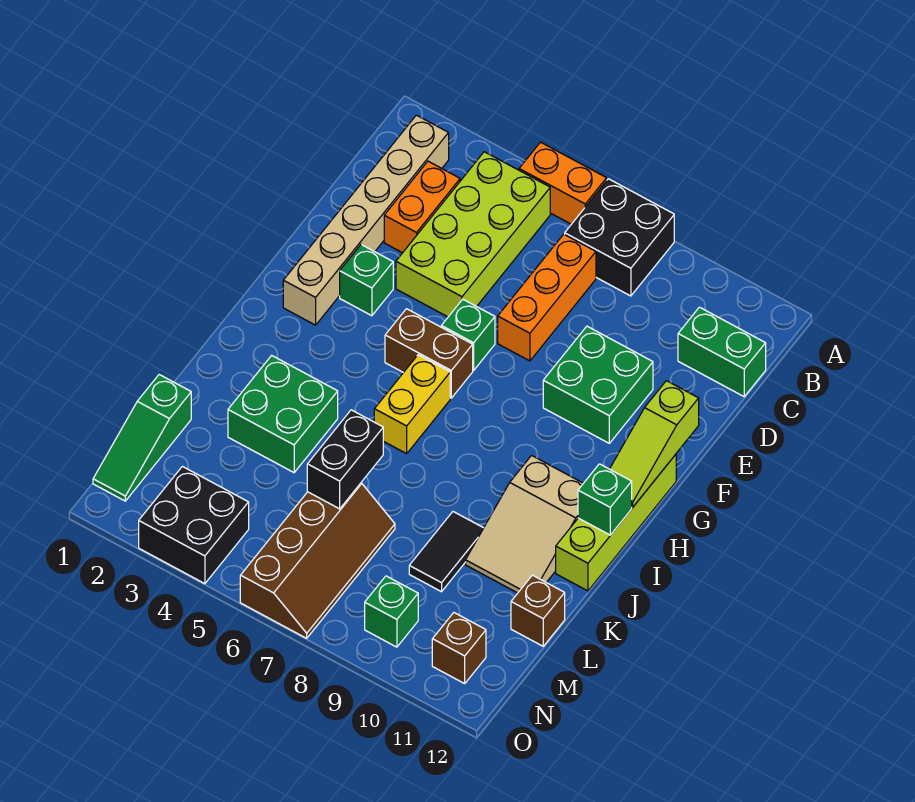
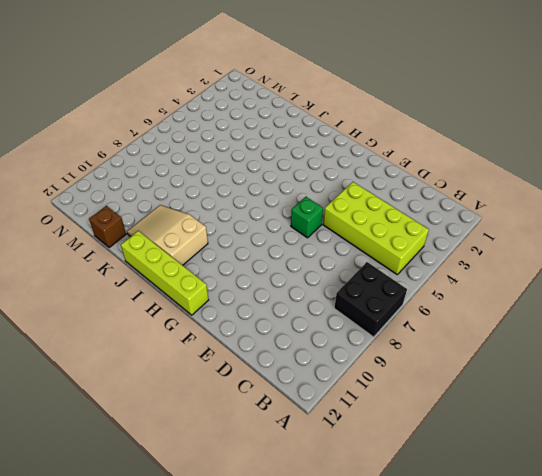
none -> orange brick A5:A6 level 1
none -> tan brick B2:G2 level 1
none -> orange brick C3:D3 level 1

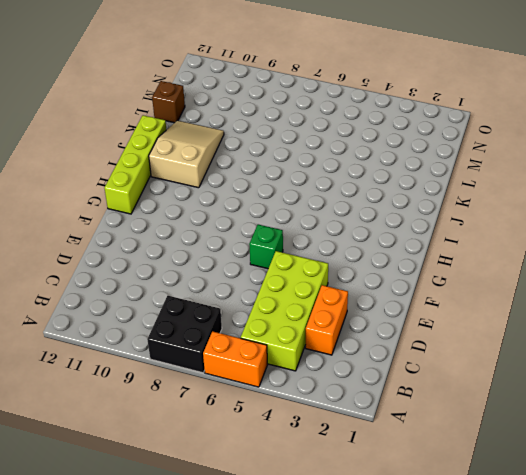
none -> tan brick B2:G2 level 1
none -> orange brick C7:E7 level 1
none -> green brick C11:C12 level 1

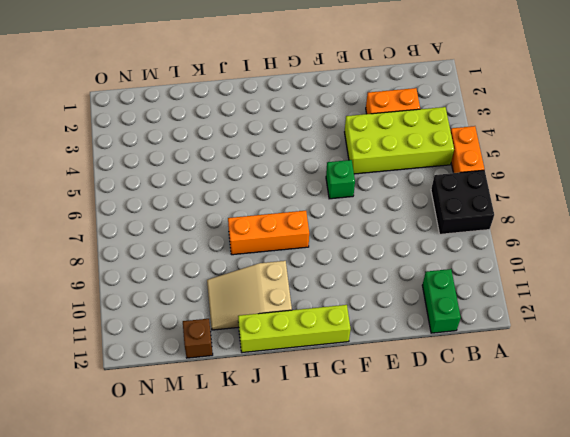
orange brick H8:J8 level 1 -> orange brick C7:E7 level 1
none -> tan brick B2:G2 level 1
none -> green brick E9:F10 level 1
none -> green brick F3 level 1

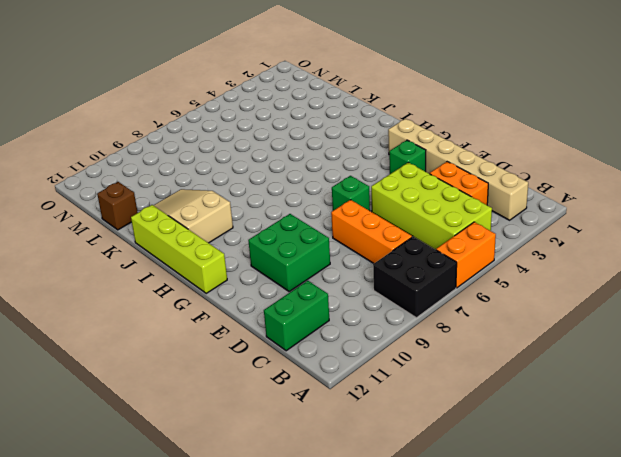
none -> brown brick G5:G6 level 1
none -> yellow brick H6:I6 level 1
none -> green brick J3:K4 level 1

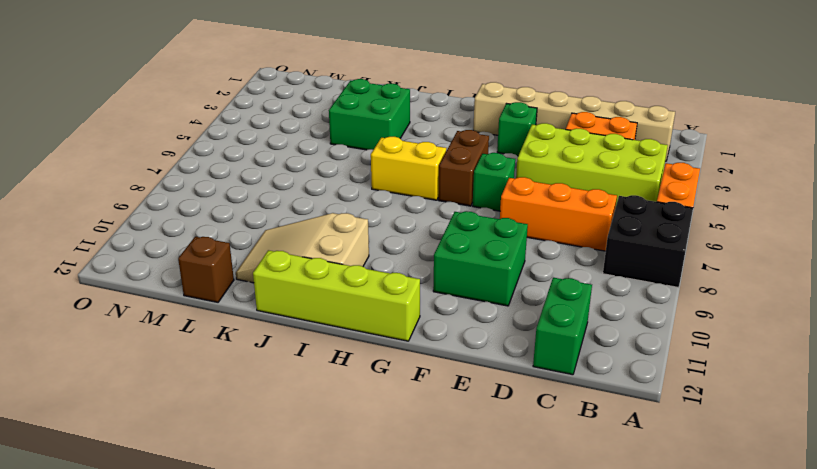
none -> black tile K9:L9 level 1
none -> green slope L1:N1 level 1 top L
none -> brown slope L6:O7 level 1 top 6

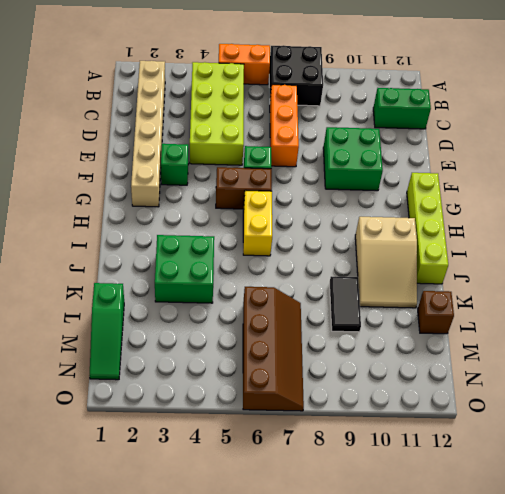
none -> orange brick C3:D3 level 1
none -> black brick N3:O4 level 1
none -> green brick N9 level 1

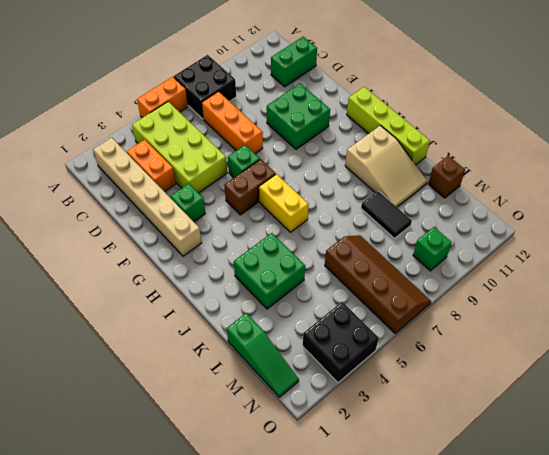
none -> brown brick N11 level 1
none -> lime slope F12:H12 level 2 top F
none -> green brick I12 level 2

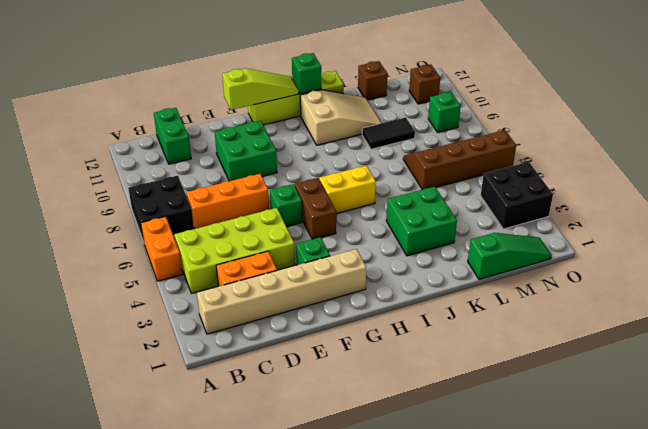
none -> black brick K6:L6 level 2

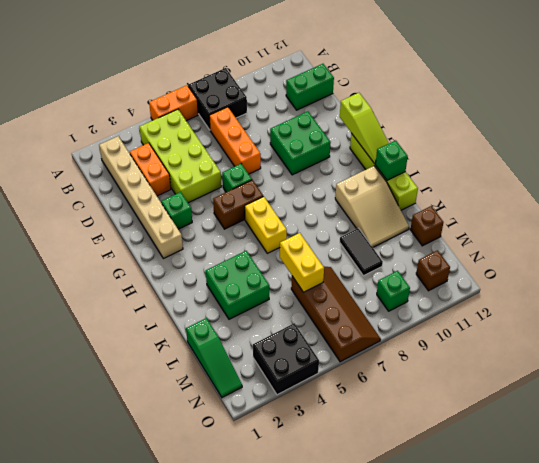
yellow brick K6:L6 level 2 -> black brick K6:L6 level 2

